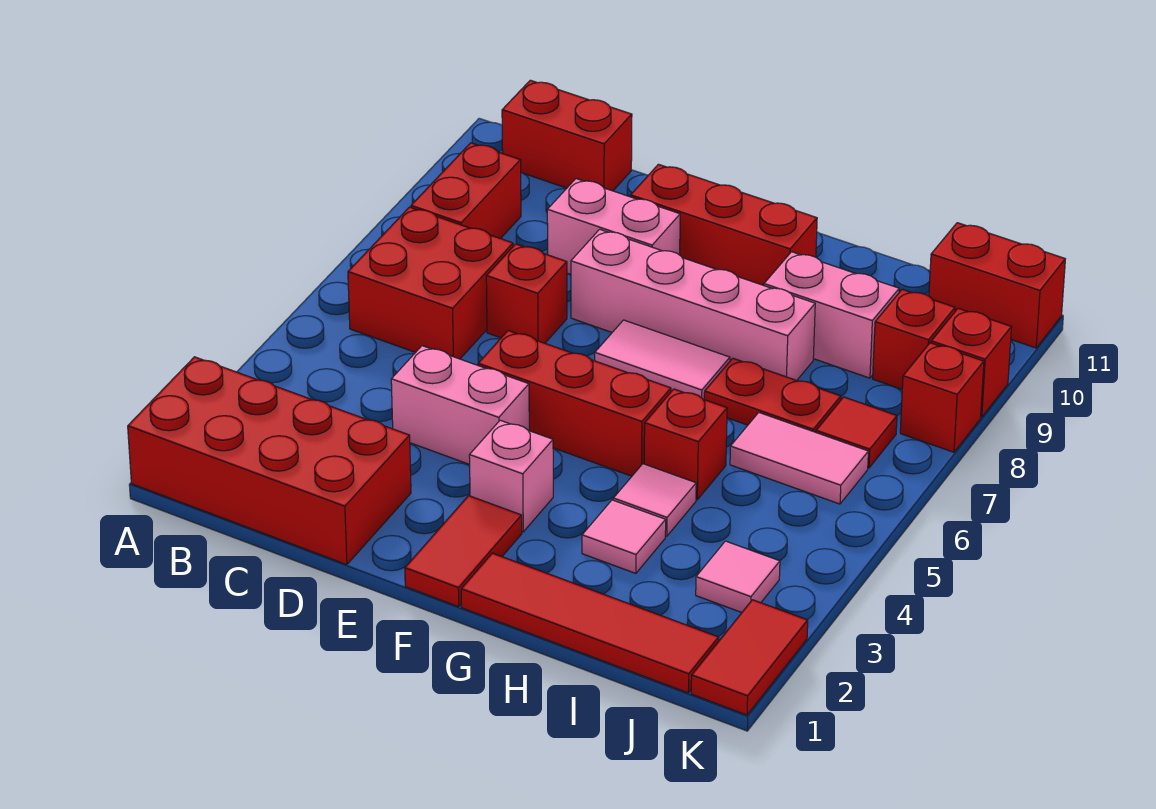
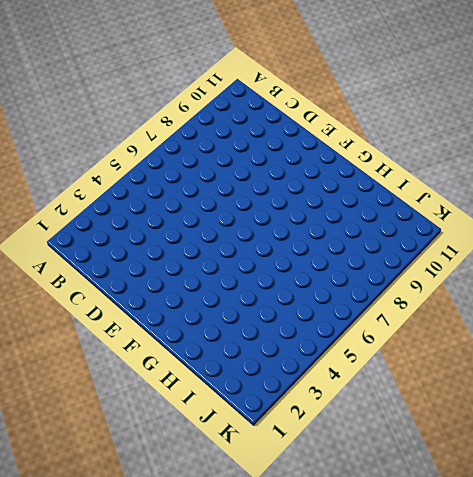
none -> red brick A1:D2 level 1
none -> red brick B6:C7 level 1
none -> red brick B8:B9 level 1

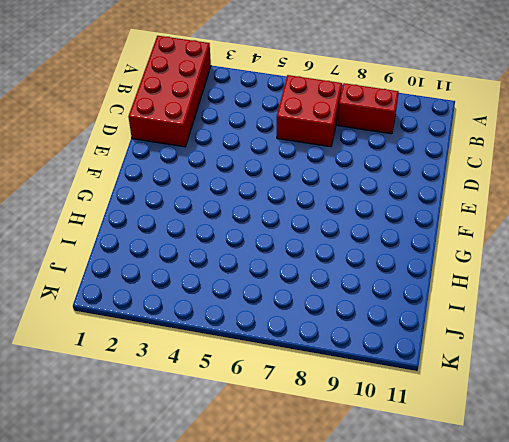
none -> red brick B11:C11 level 1
none -> pink brick D4:E4 level 1
none -> red brick D7 level 1

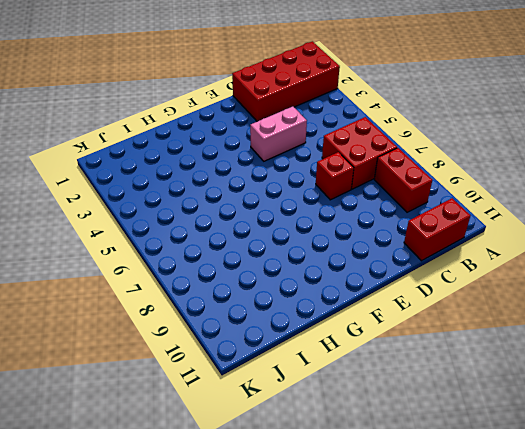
none -> pink brick D9:E9 level 1
none -> red brick E5:G5 level 1
none -> pink brick E8:H8 level 1

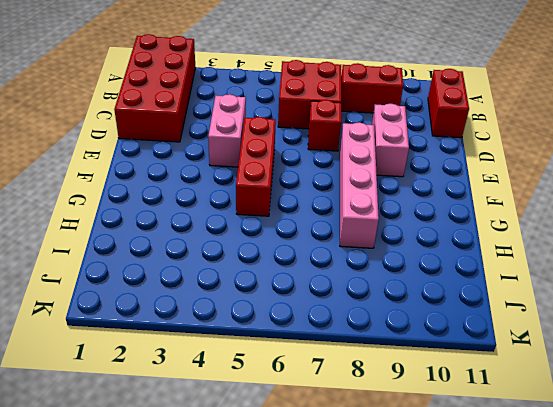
none -> red brick E10:G10 level 1
none -> red tile F1:F2 level 1
none -> pink brick F3 level 1

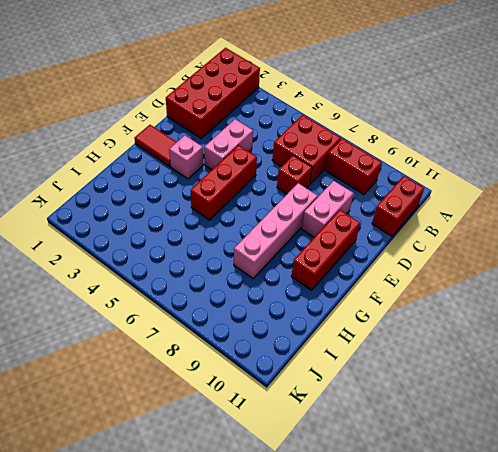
none -> pink tile F7:G7 level 1
none -> red tile G1:J1 level 1
none -> pink tile H3 level 1

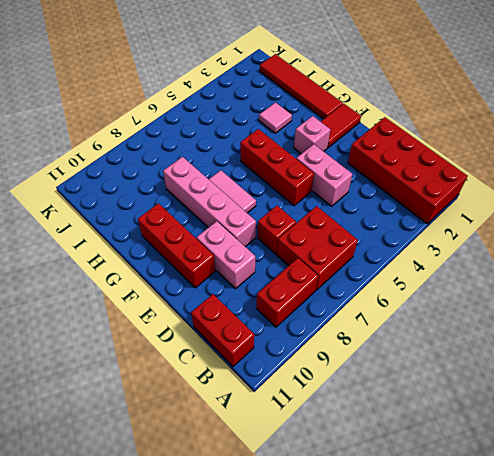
none -> pink tile H4 level 1
none -> red brick H5 level 1
none -> red plate H7:I7 level 1

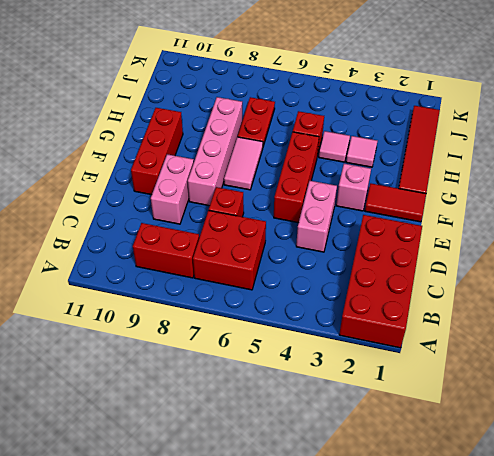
none -> red brick B11:C11 level 1
none -> pink brick H9:I9 level 1
none -> pink tile I6:J6 level 1

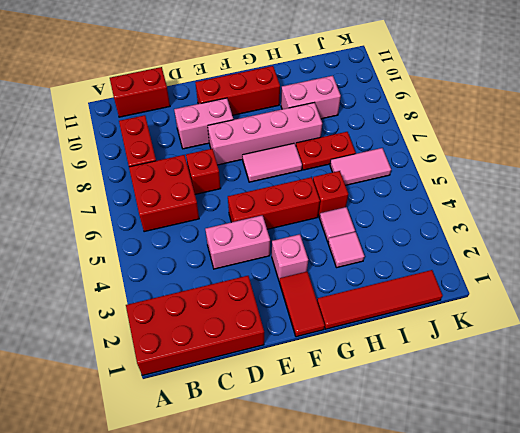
none -> pink tile J3 level 1
none -> red tile J7 level 1
none -> red brick J9 level 1

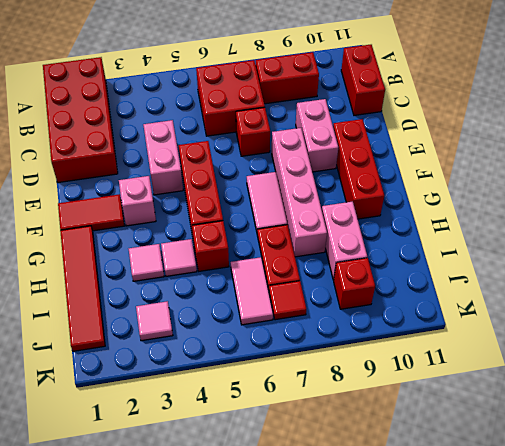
none -> red brick J11:K11 level 1
none -> red tile K1:K2 level 1
none -> red brick K8 level 1

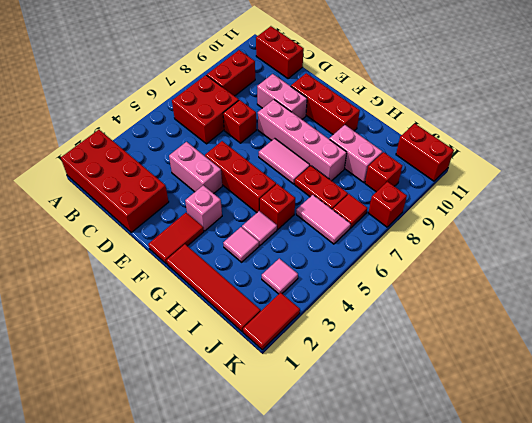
none -> red brick K9 level 1

